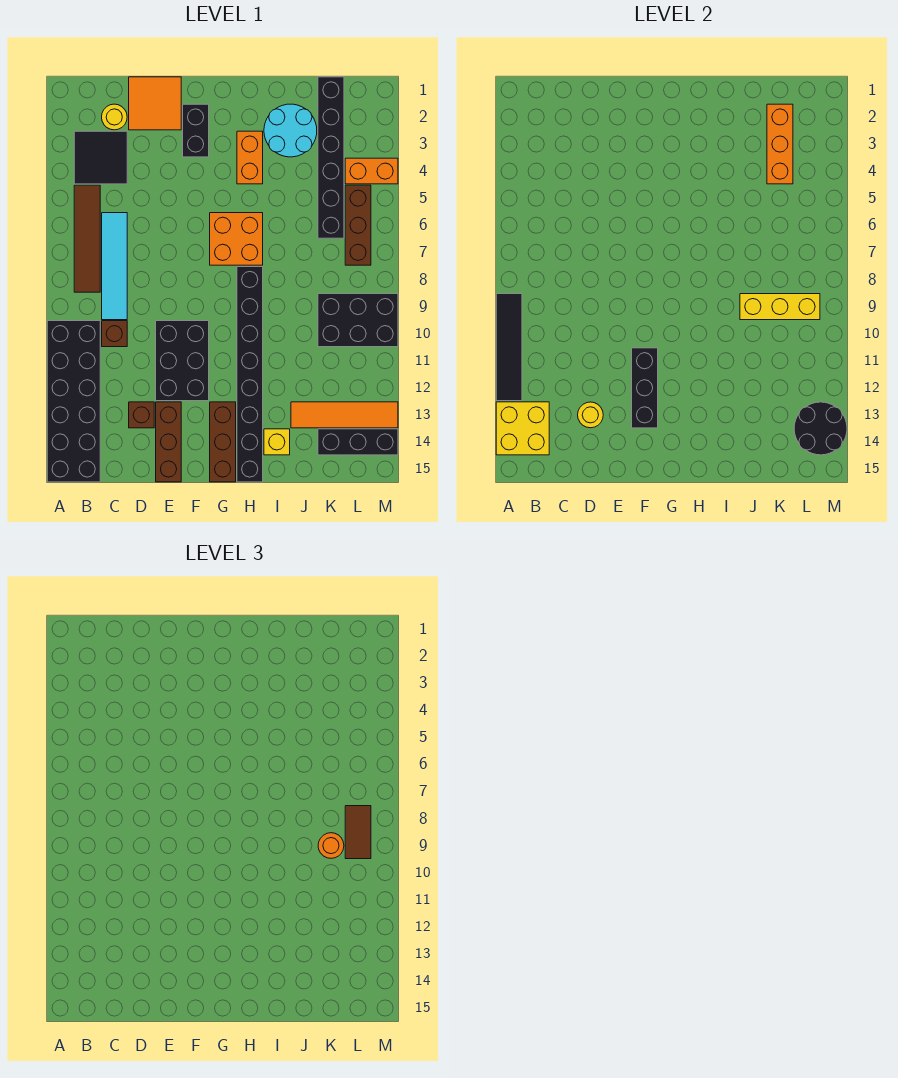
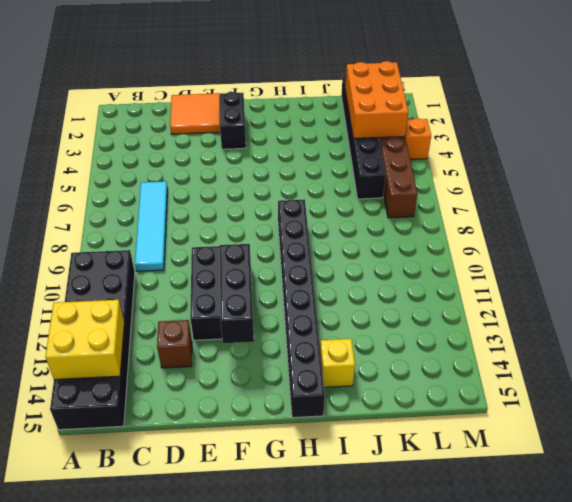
orange brick K2:L4 level 2 -> orange brick K2:K4 level 2
none -> black tile B3:C4 level 1
none -> brown tile B5:B8 level 1
none -> yellow round brick C2 level 1
none -> brown brick C10 level 1

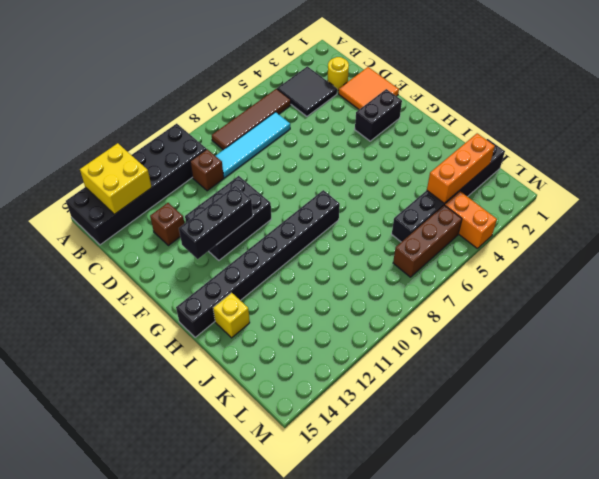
none -> brown brick E13:E15 level 1
none -> orange brick G6:H7 level 1
none -> brown brick G13:G15 level 1
none -> orange brick H3:H4 level 1

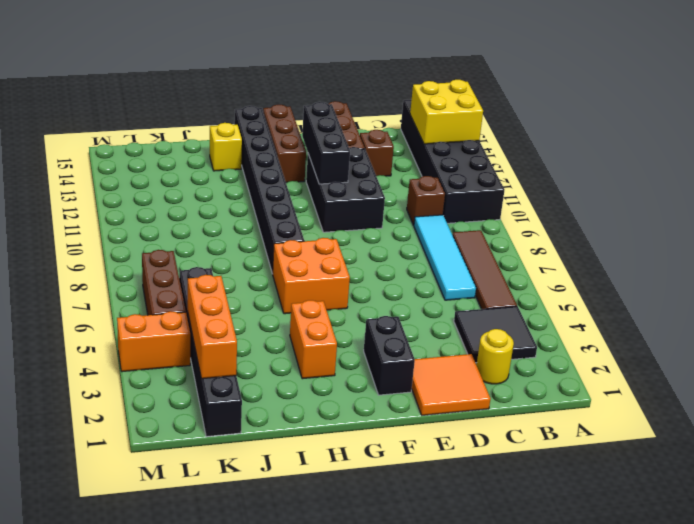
none -> cyan round brick I2:J3 level 1
none -> orange tile J13:M13 level 1
none -> black brick K9:M10 level 1
none -> black brick K14:M14 level 1

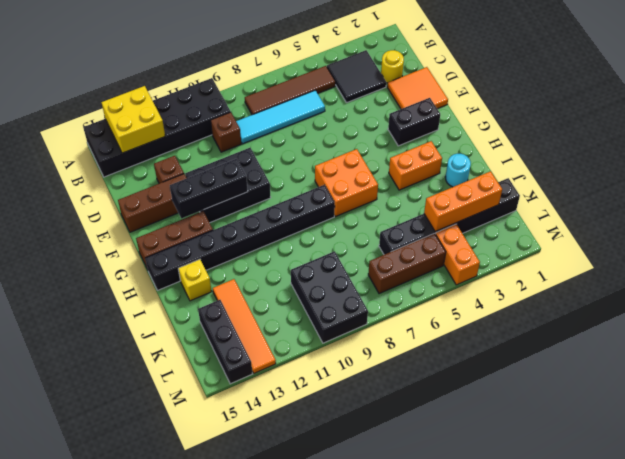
cyan round brick I2 level 1 -> cyan round brick I2:J3 level 1
none -> black tile A9:A12 level 2
none -> yellow round brick D13 level 2
none -> yellow brick J9:L9 level 2
none -> black round brick L13:M14 level 2

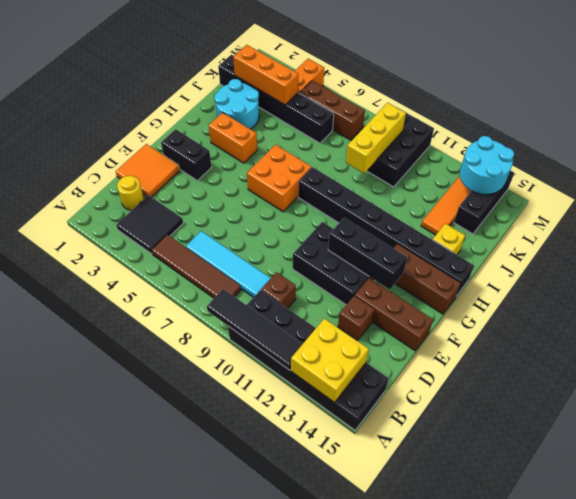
cyan round brick L13:M14 level 2 -> black round brick L13:M14 level 2
none -> yellow round brick D13 level 2
none -> orange round brick K9 level 3
none -> brown tile L8:L9 level 3

